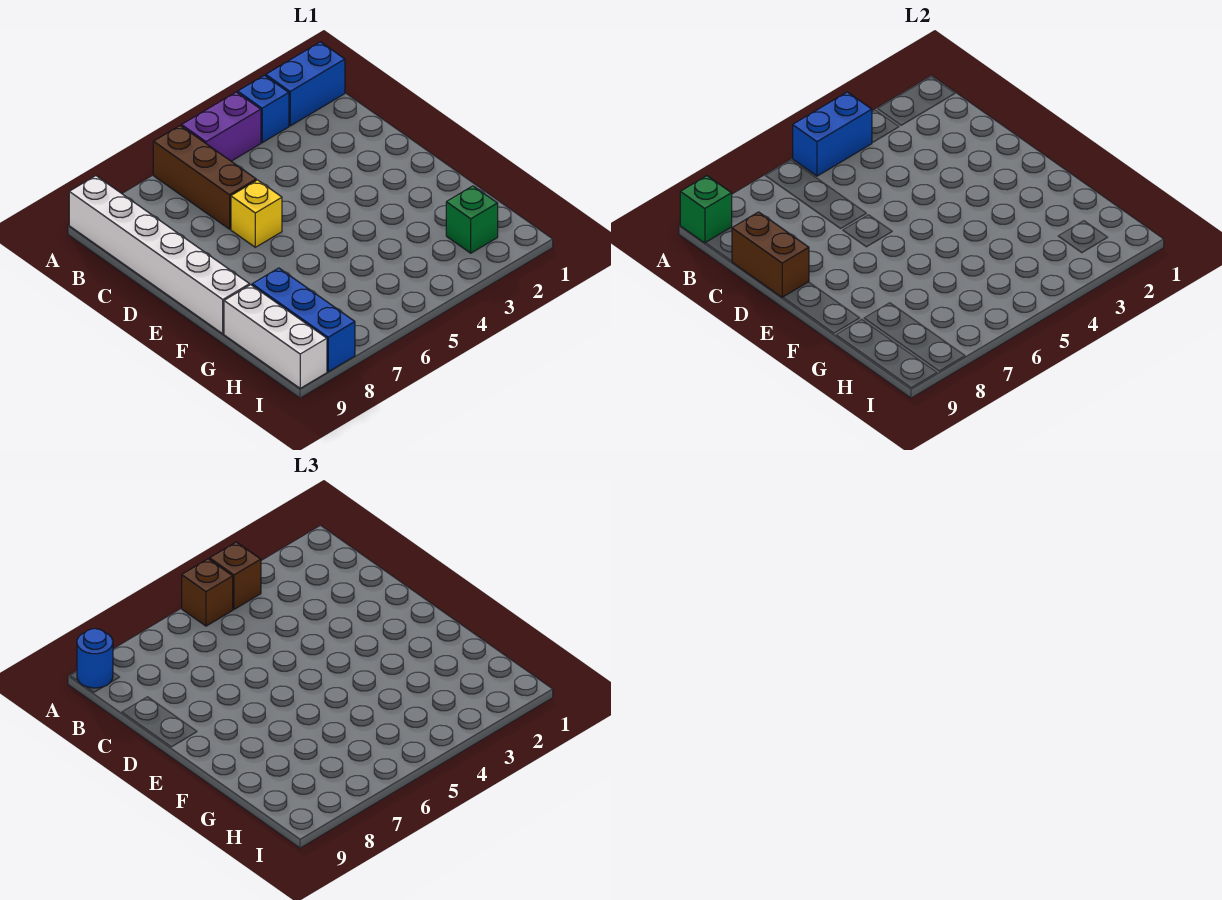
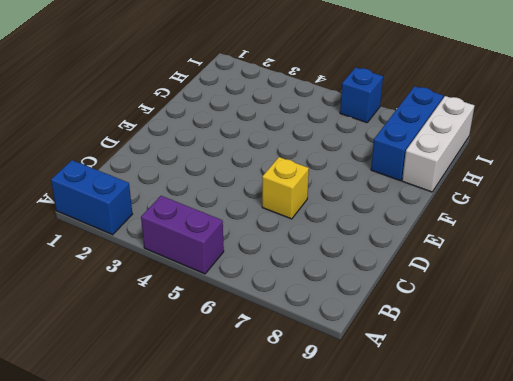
blue brick I6 level 1 -> blue brick A3 level 1
none -> brown brick A6:C6 level 1
none -> white brick A9:F9 level 1
none -> green brick H2 level 1

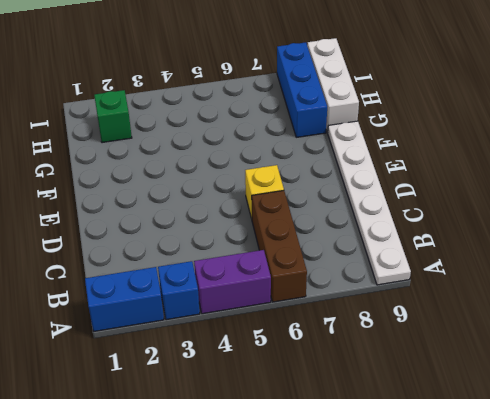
white plate A9:F9 level 1 -> white brick A9:F9 level 1
none -> blue brick A4:A5 level 2
none -> green brick A9 level 2
none -> brown brick C9:D9 level 2

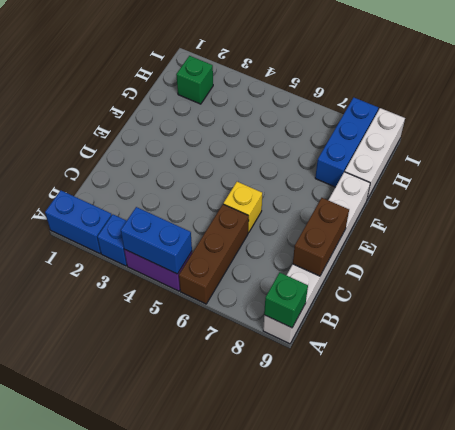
none -> brown brick A4 level 3
none -> brown brick A5 level 3
none -> blue round brick A9 level 3

